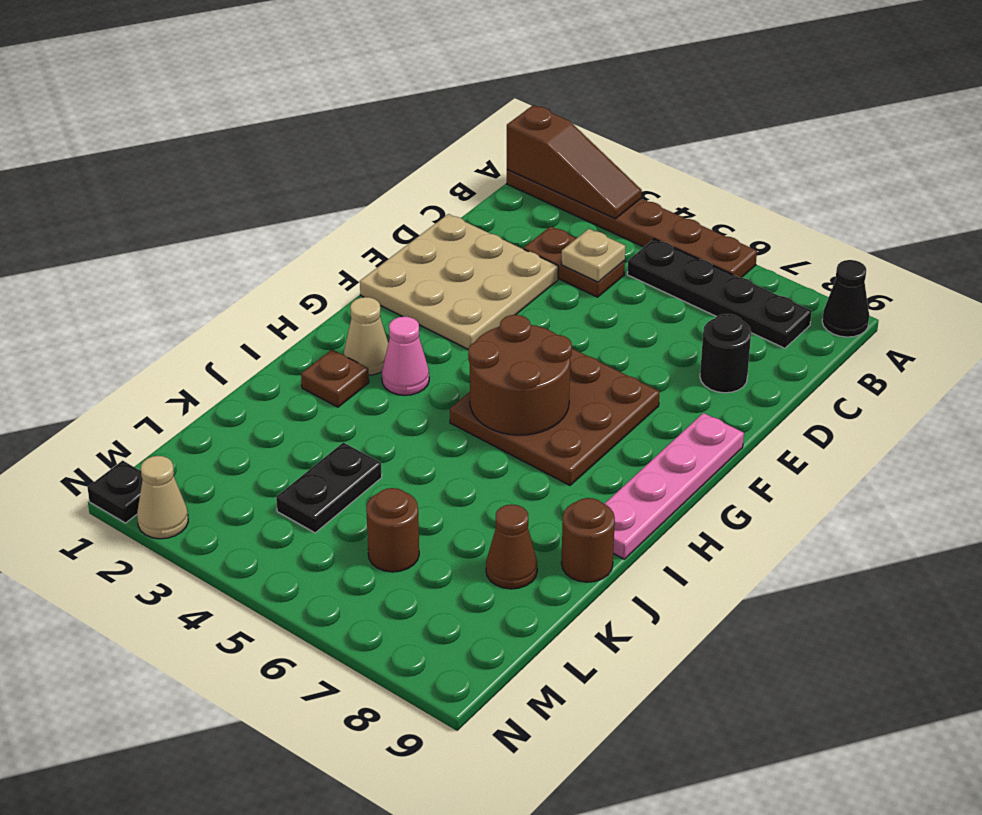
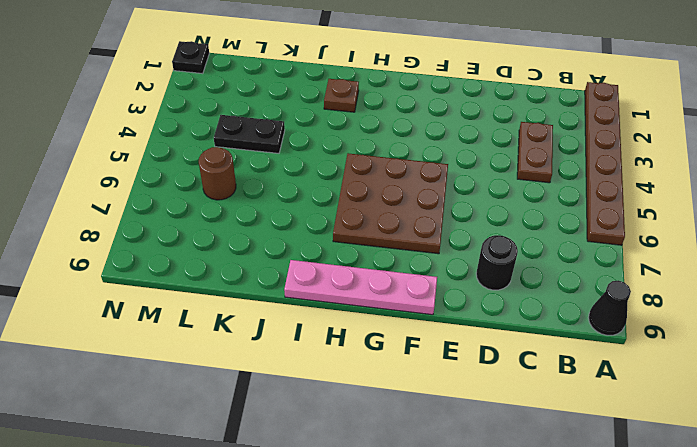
none -> black plate B5:B8 level 1
none -> tan plate D1:F3 level 1
none -> tan cone H2 level 1

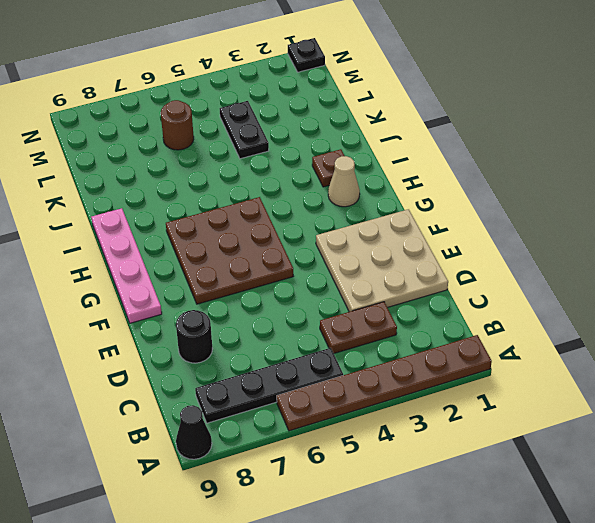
none -> pink cone H3 level 1
none -> brown round brick J9 level 1
none -> brown cone K8 level 1

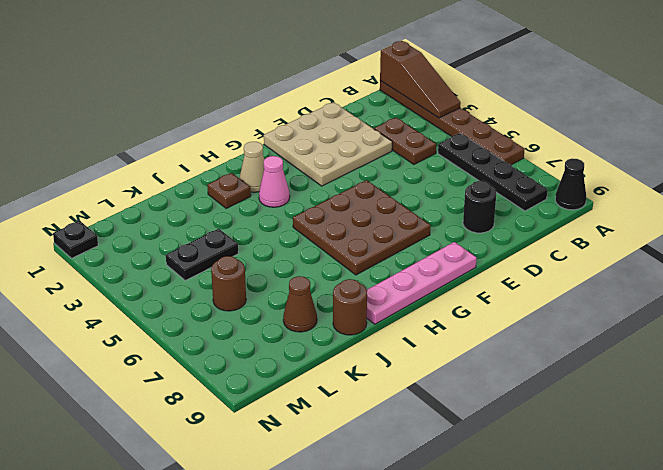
none -> tan cone N2 level 1
none -> tan plate C4 level 2
none -> brown round brick G5:H6 level 2

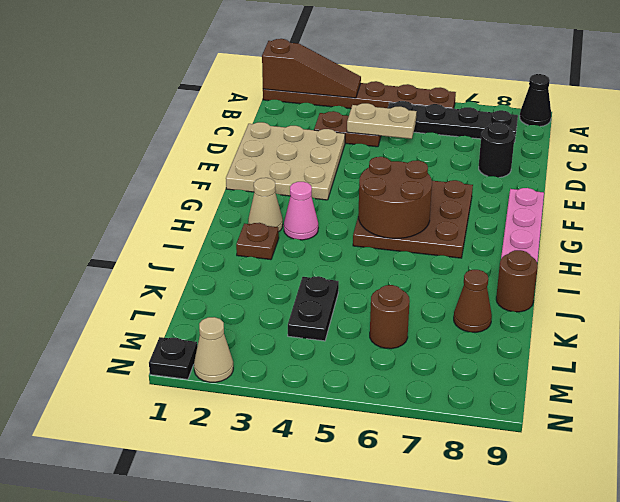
tan plate C4:C5 level 2 -> tan plate C4 level 2

